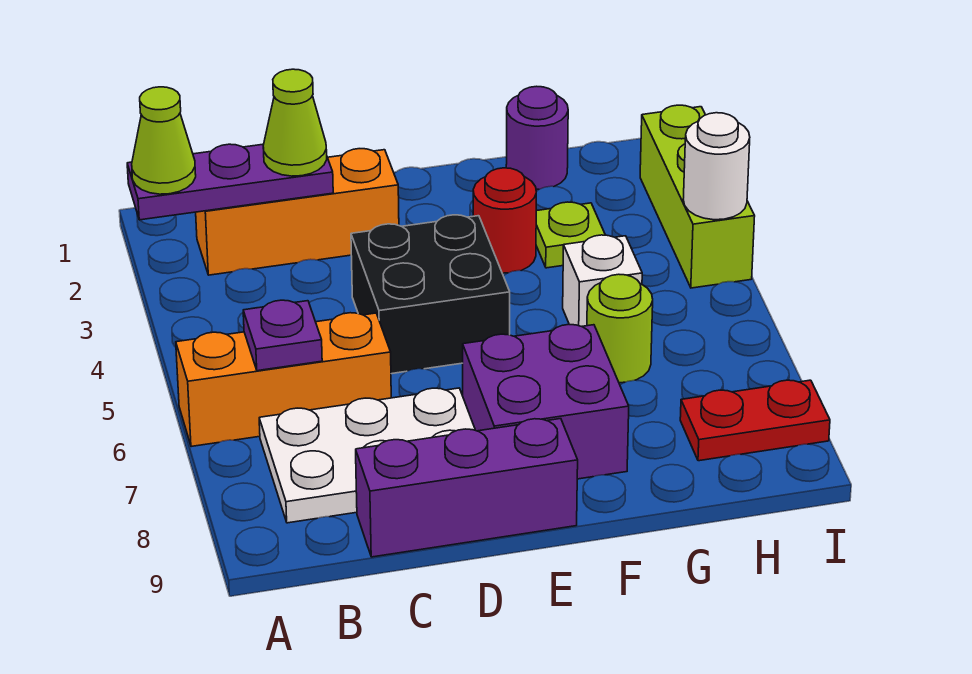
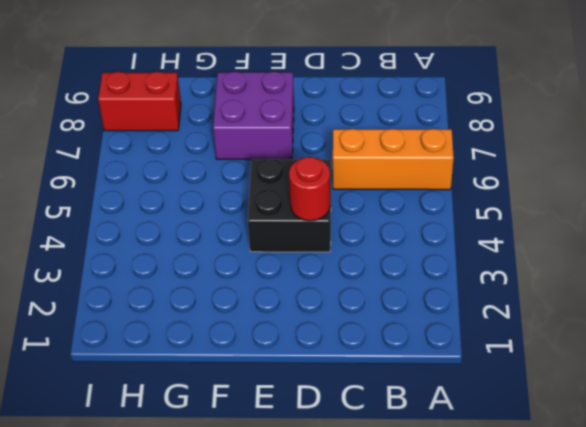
red round brick D4 level 2 -> red round brick F3 level 1
red brick H8:I8 level 1 -> red plate H8:I8 level 1
none -> orange brick B2:D2 level 1
none -> white plate B7:D8 level 1
none -> purple brick C9:E9 level 1

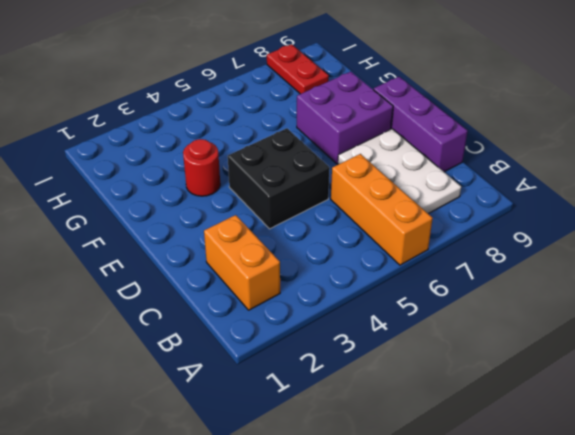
orange brick B2:C2 level 1 -> orange brick B2:D2 level 1
none -> purple round brick G1 level 1
none -> lime plate G3 level 1
none -> white brick G5 level 1

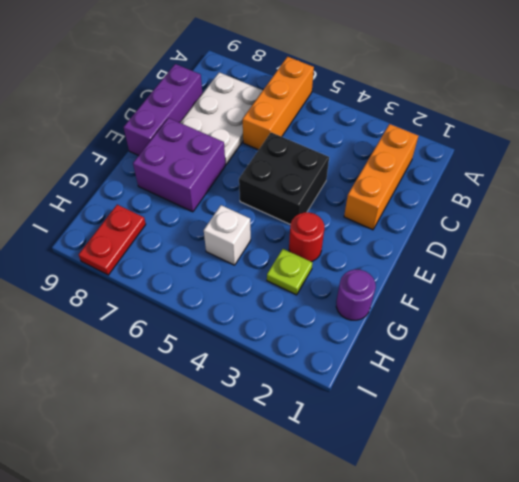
none -> lime round brick G6 level 1
none -> lime brick I2:I4 level 1
none -> purple plate A2:C2 level 2

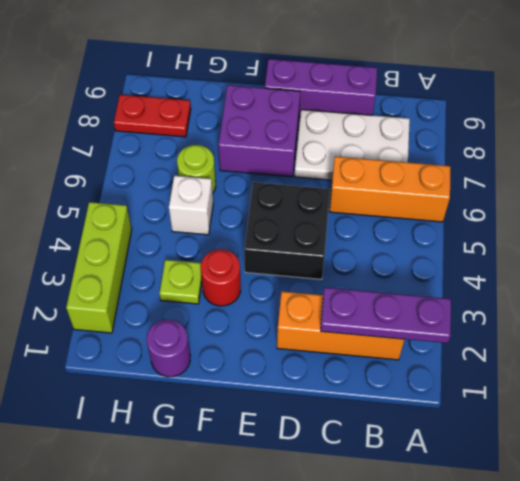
none -> purple plate B6 level 2
none -> white round brick I4 level 2
none -> lime cone A2 level 3

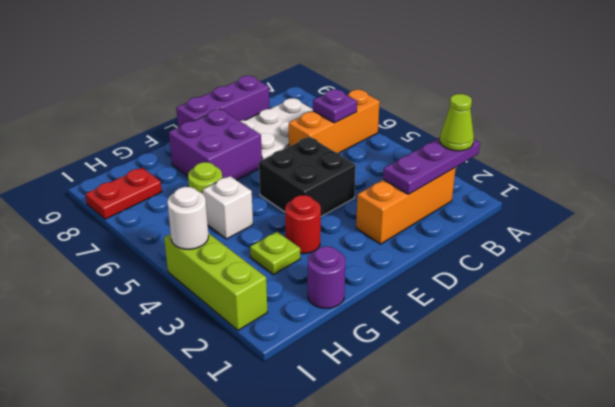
none -> lime cone C2 level 3

